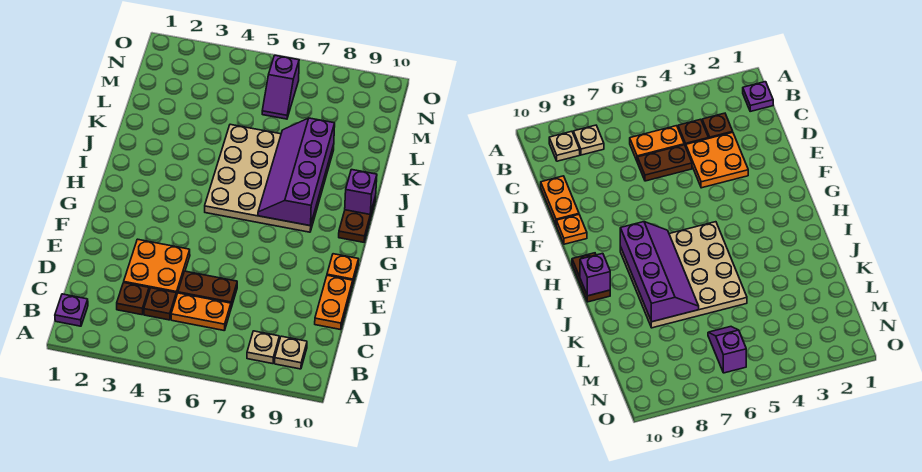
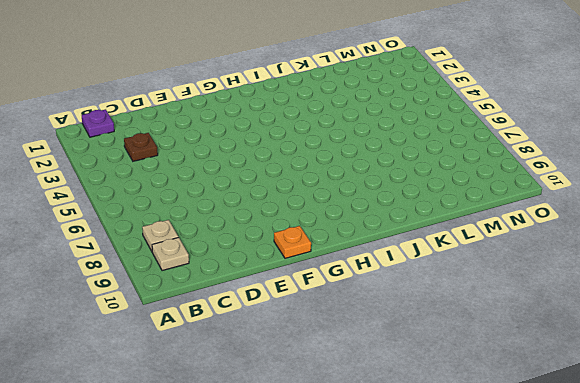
none -> brown plate C4 level 1
none -> orange plate C5:C6 level 1
none -> orange plate D3:E4 level 1

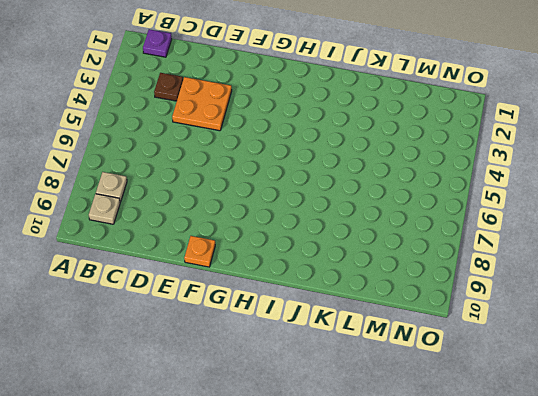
none -> brown plate C4 level 1
none -> orange plate C5:C6 level 1
none -> brown plate D5:D6 level 1

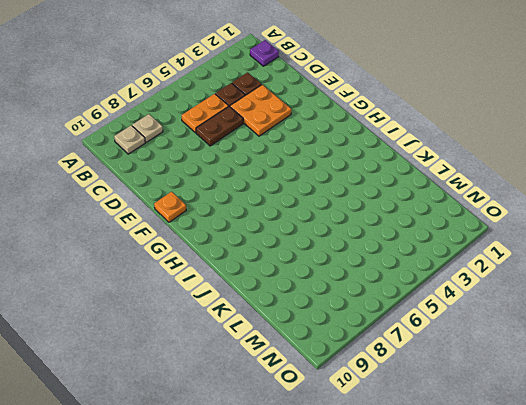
none -> orange plate D10:E10 level 1
none -> tan plate H5:K8 level 1
none -> brown plate H10:I10 level 1

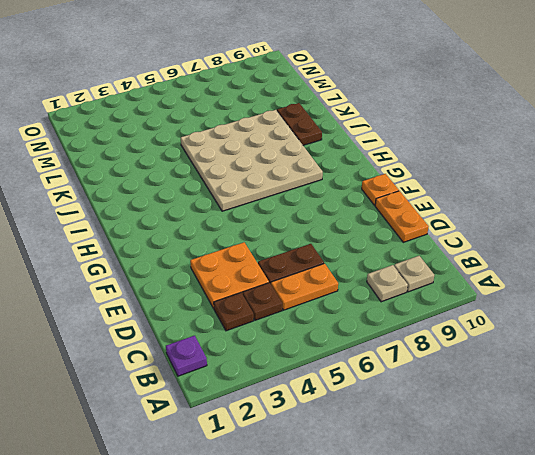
brown plate J9:K9 level 1 -> brown plate H10:I10 level 1
none -> purple slope M6:N6 level 1 top N
none -> purple slope H7:K8 level 2 top 8
none -> purple brick I10 level 2

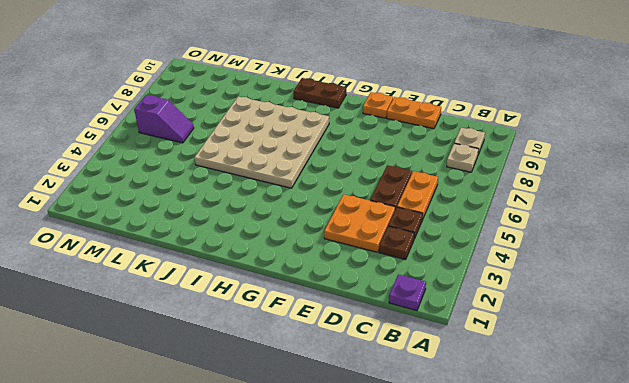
none -> purple slope H7:K8 level 2 top 8
none -> purple brick I10 level 2

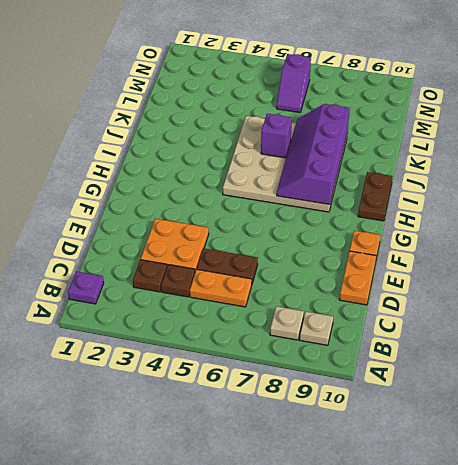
purple brick J6 level 2 -> purple brick I10 level 2

